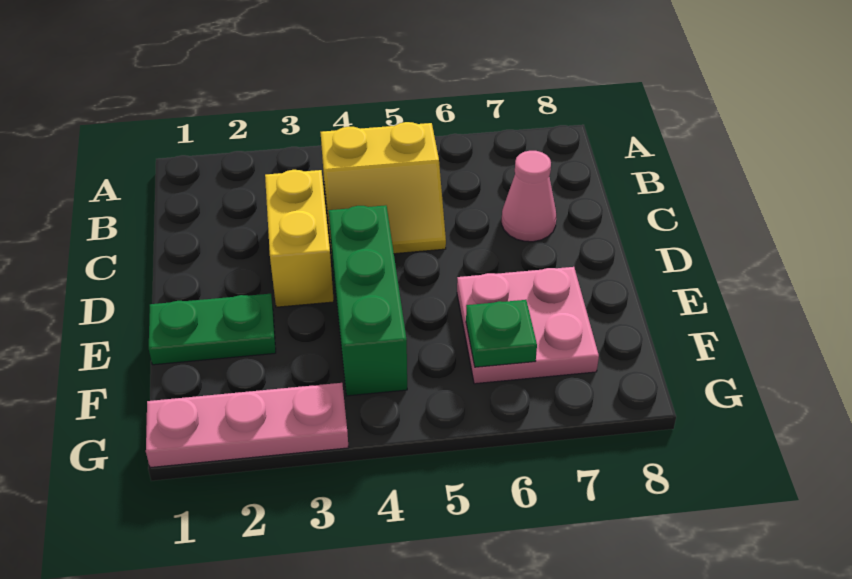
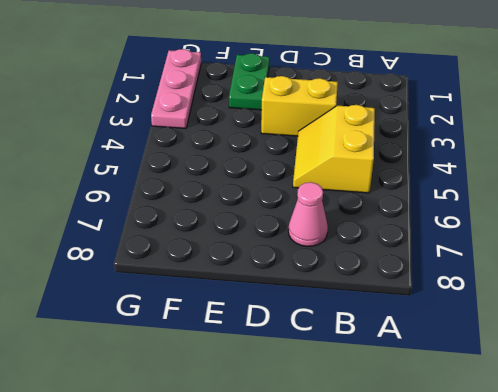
none -> green brick D4:F4 level 1
none -> pink plate E6:F7 level 1

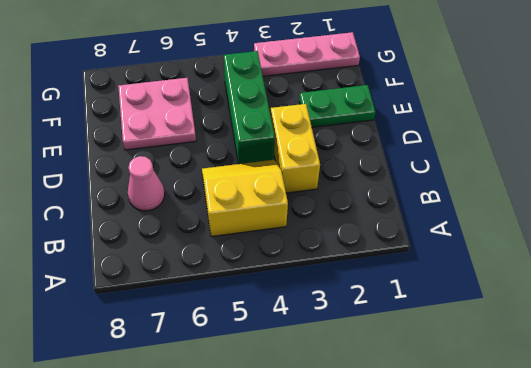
none -> green plate F6 level 2

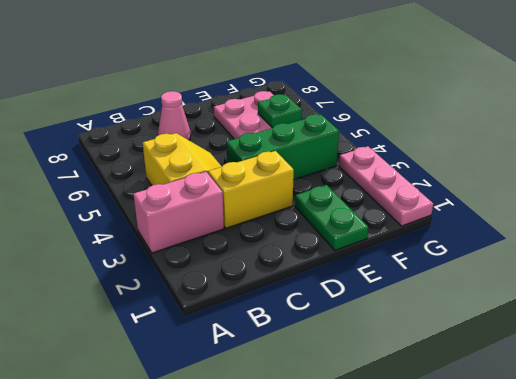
pink brick A3:B3 level 1 -> none

